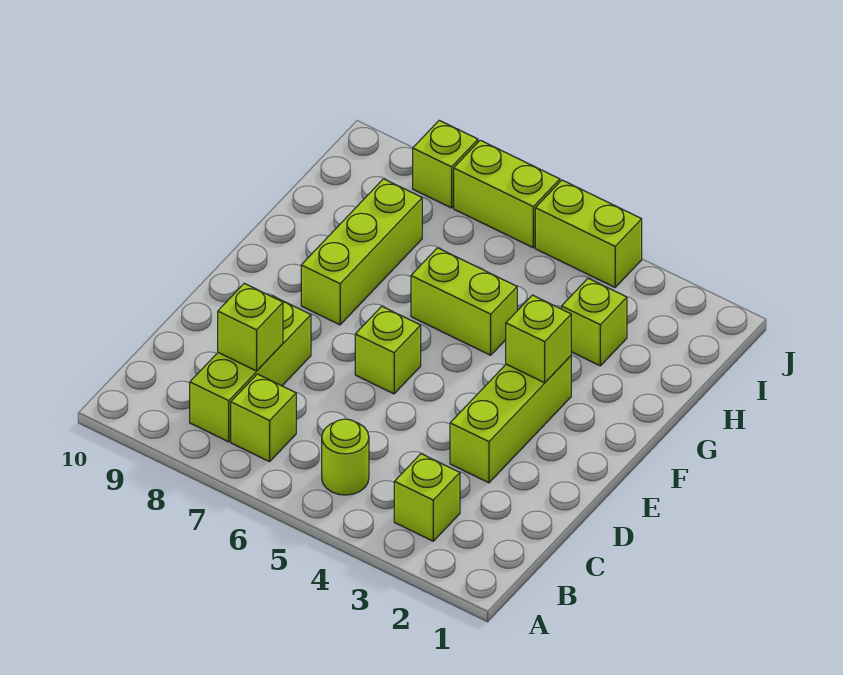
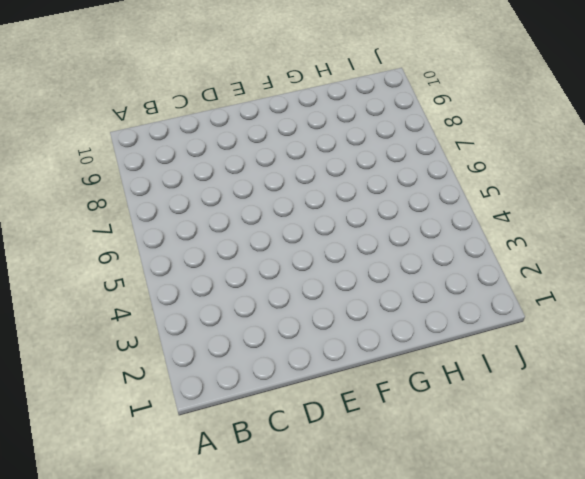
none -> lime brick B3 level 1
none -> lime round brick B5 level 1
none -> lime brick B7 level 1

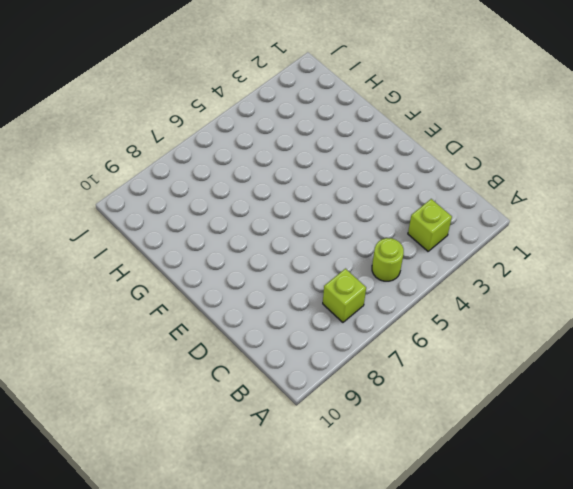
none -> lime brick B8:D8 level 1
none -> lime brick D3:F3 level 1
none -> lime brick E6 level 1

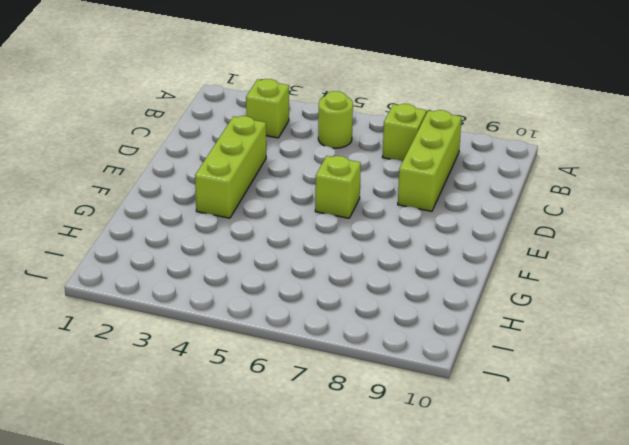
none -> lime brick F8:H8 level 1
none -> lime brick G5:G6 level 1
none -> lime brick H3 level 1

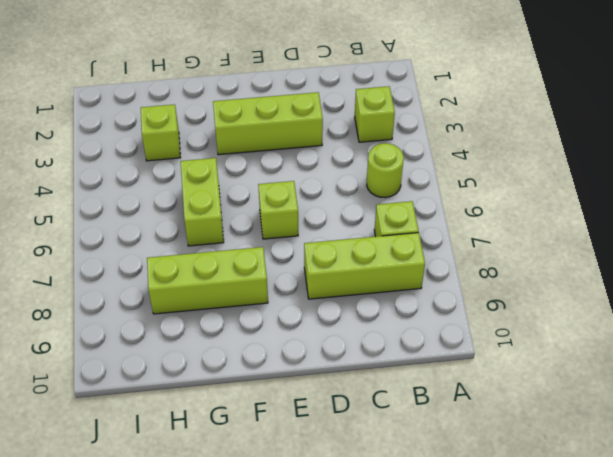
none -> lime brick J4:J5 level 1
none -> lime brick J6:J7 level 1
none -> lime brick J8 level 1

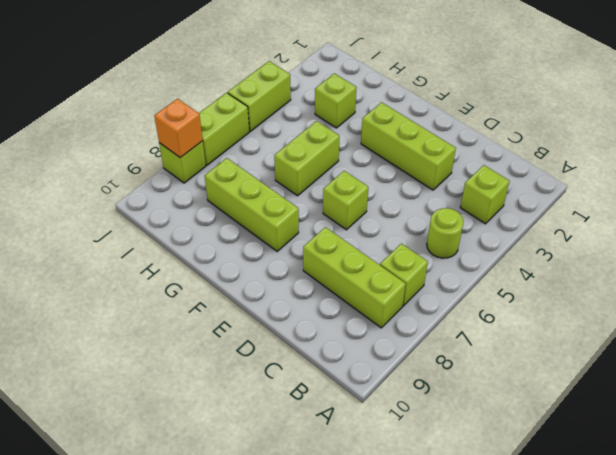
orange brick J8 level 2 -> none
none -> lime brick C8 level 2
none -> lime brick F3 level 2

